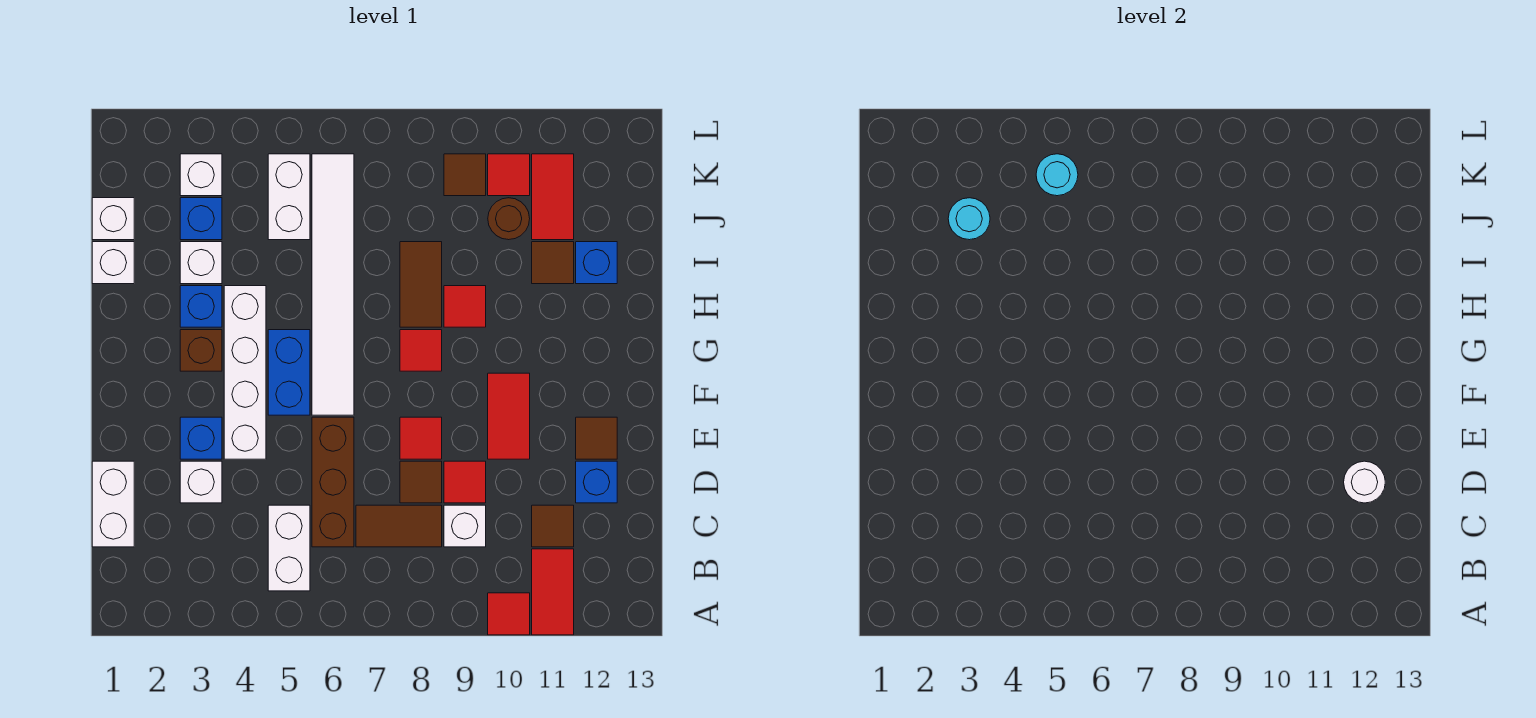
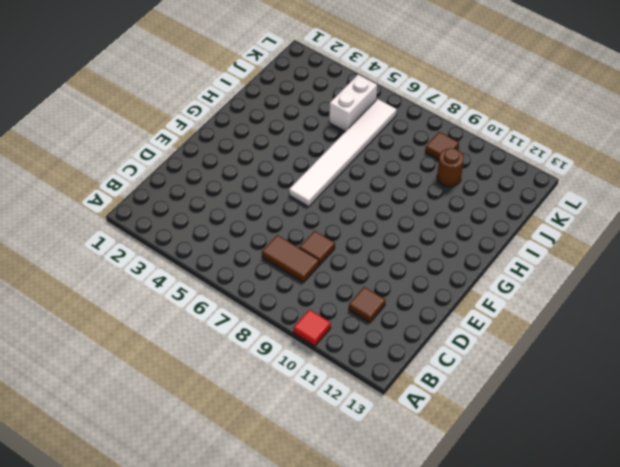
none -> red tile A11:B11 level 1
none -> white brick B5:C5 level 1
none -> white brick C1:D1 level 1
none -> brown brick C6:E6 level 1

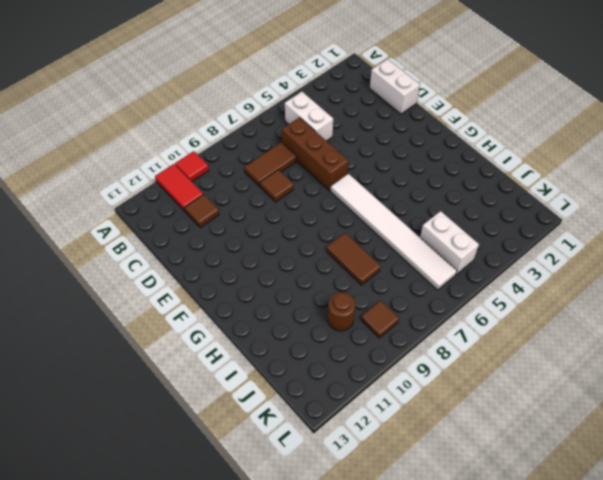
none -> white brick C9 level 1
none -> white brick D3 level 1
none -> red tile D9 level 1
none -> blue brick D12 level 1

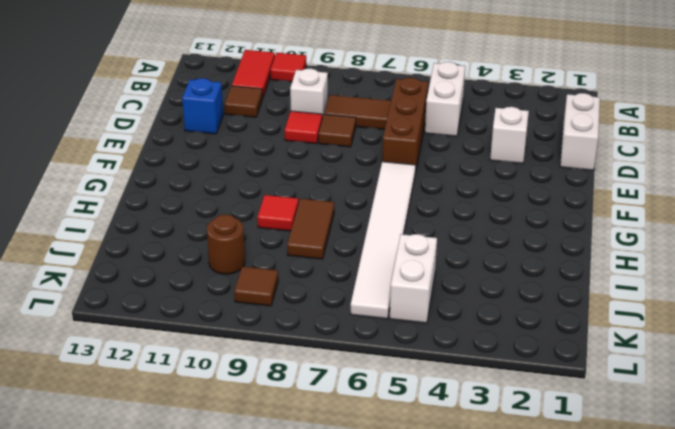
none -> blue brick E3 level 1
none -> white brick E4:H4 level 1
none -> red tile E8 level 1
none -> red tile E10:F10 level 1

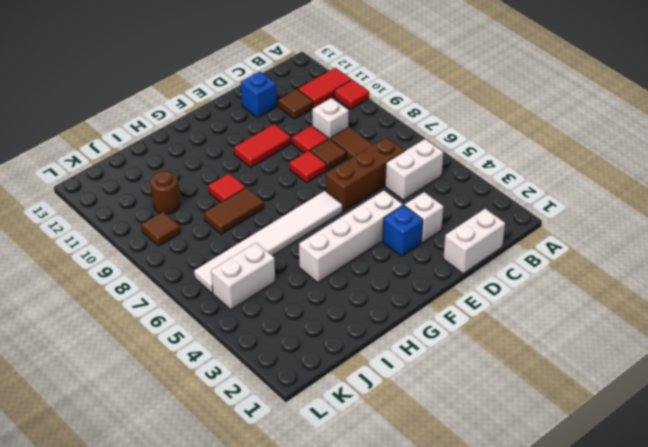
none -> brown tile E12 level 1
none -> blue brick F5:G5 level 1
none -> brown brick G3 level 1
none -> red tile G8 level 1

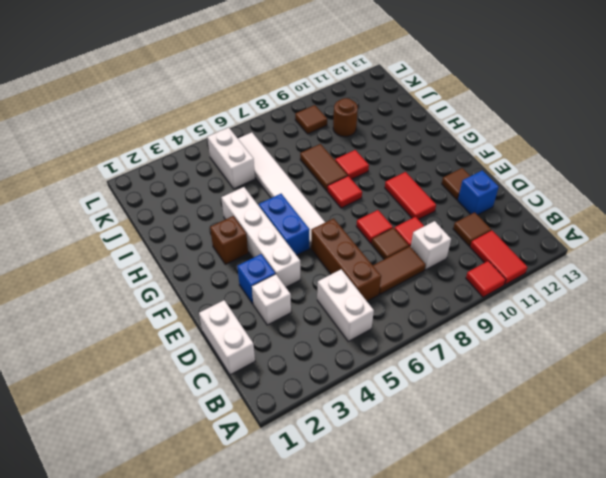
none -> blue brick H3 level 1
none -> white brick I1 level 1
none -> white brick I3 level 1
none -> brown tile I11 level 1

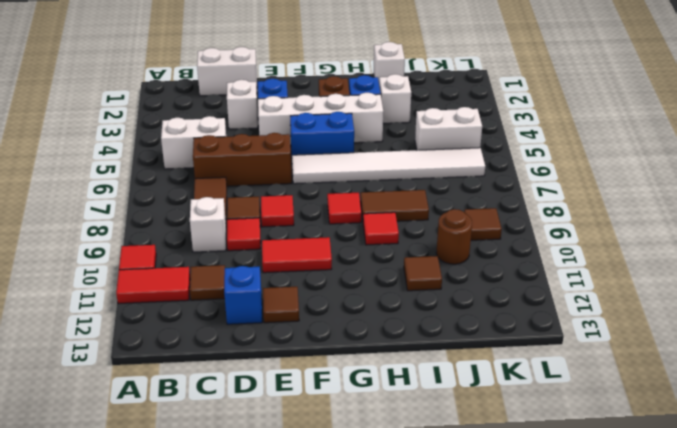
none -> blue brick I12 level 1
none -> white brick J1 level 1
none -> blue brick J3 level 1
none -> red tile J11:K11 level 1

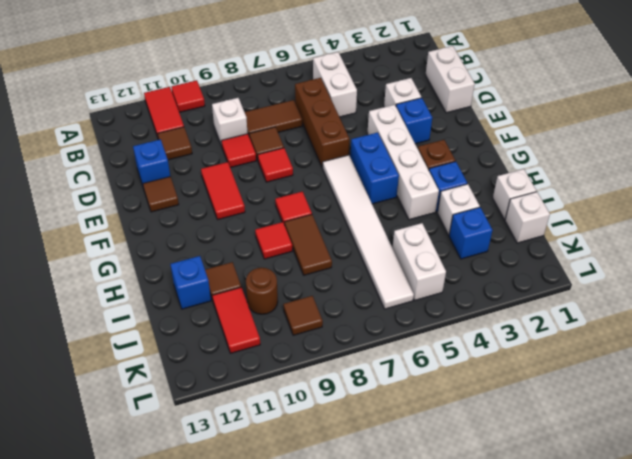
none -> white brick K3 level 1
none -> red tile K10 level 1
none -> white round brick D12 level 2
none -> cyan round brick J3 level 2

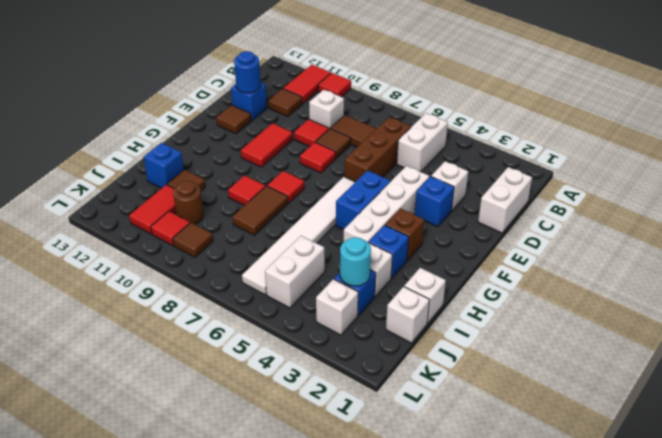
blue round brick D12 level 2 -> white round brick D12 level 2
none -> cyan round brick K5 level 2

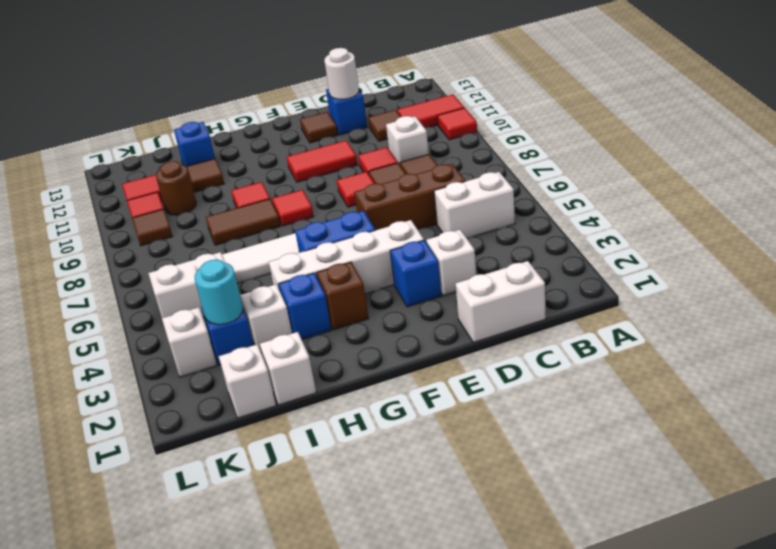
none -> cyan round brick K5 level 2

